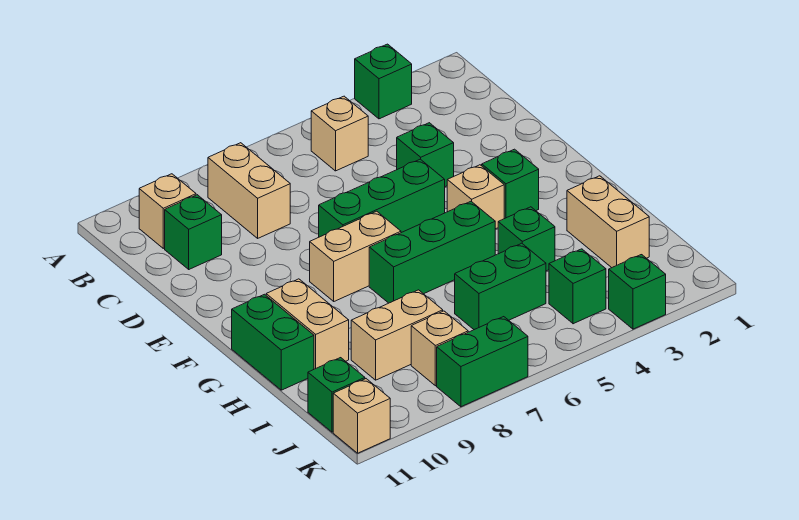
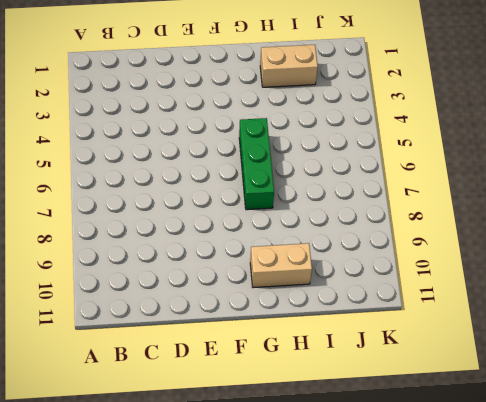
none -> green brick A3 level 1
none -> tan brick B5 level 1
none -> tan brick B8:C8 level 1

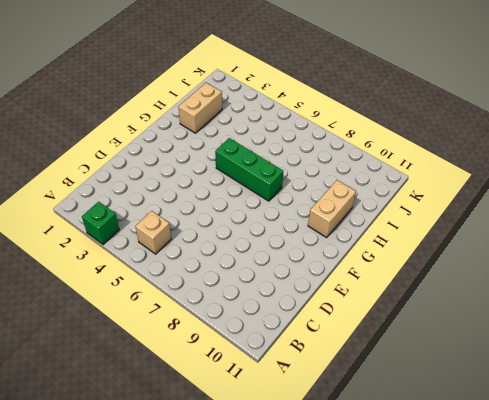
none -> tan brick B8:C8 level 1
none -> tan brick B10 level 1
none -> green brick C10 level 1

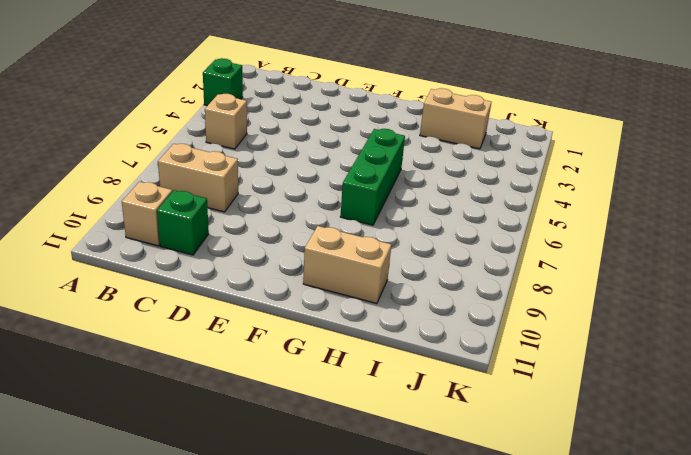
none -> green brick D4 level 1
none -> green brick E5:E7 level 1
none -> green brick F3 level 1

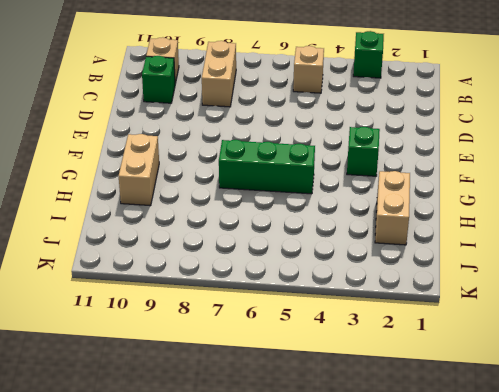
none -> green brick D4 level 1
none -> green brick E5:E7 level 1
none -> tan brick F4 level 1

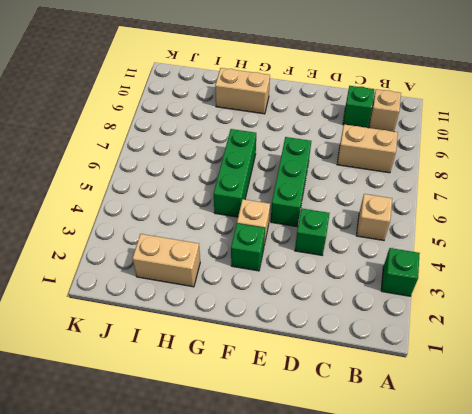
none -> tan brick F7:F8 level 1
none -> green brick G11:H11 level 1
none -> green brick H4 level 1

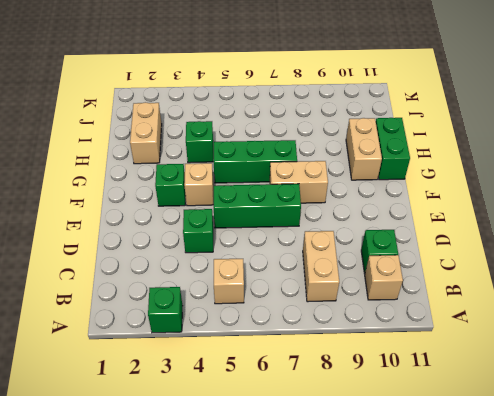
none -> green brick I5:I6 level 1
none -> tan brick I8:I9 level 1
none -> green brick J4 level 1

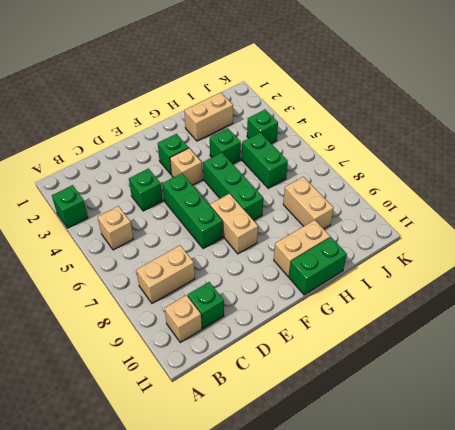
none -> tan brick J8 level 1
none -> green brick J11 level 1
none -> green brick K3 level 1

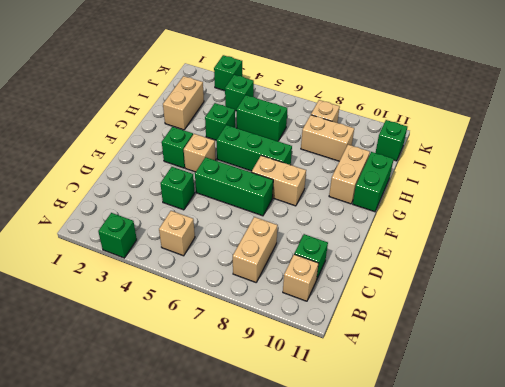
none -> green brick K7:K8 level 1
none -> tan brick K11 level 1

